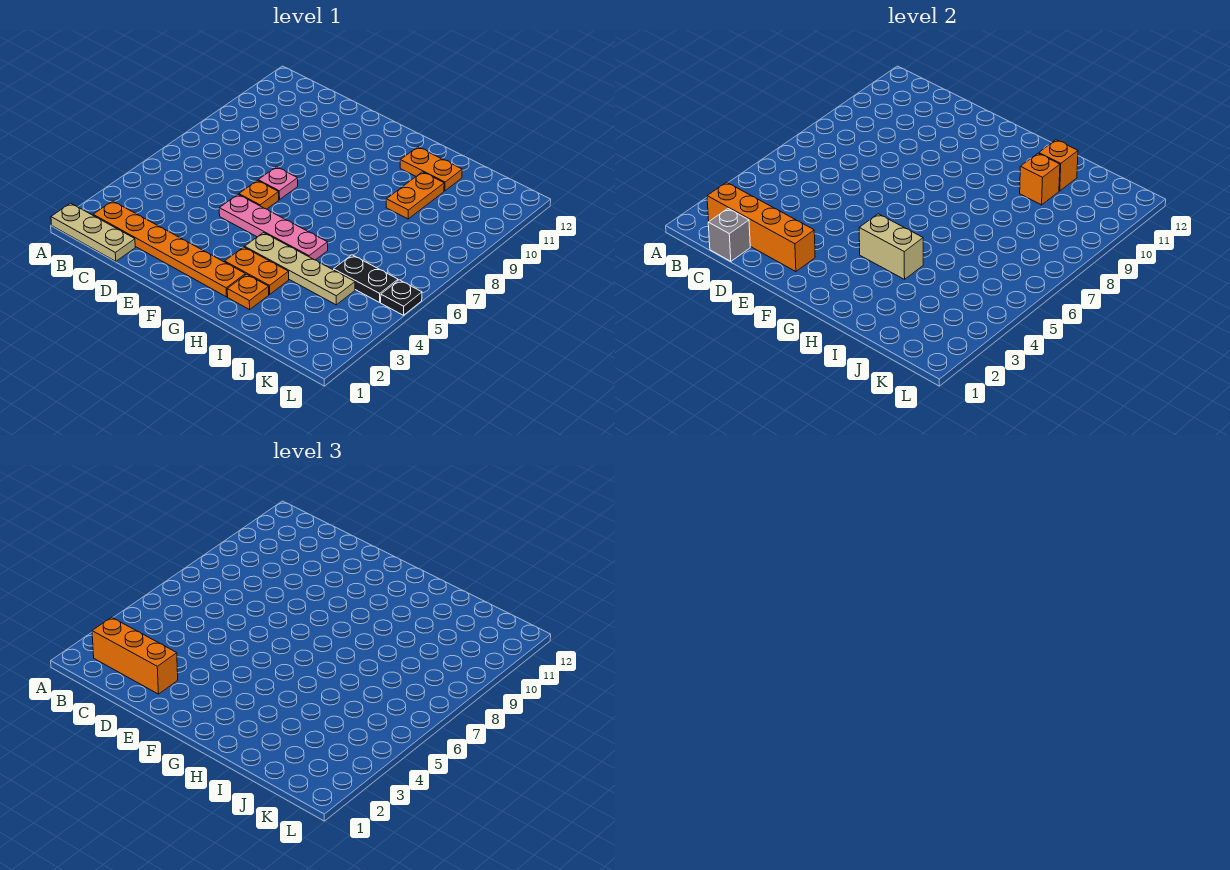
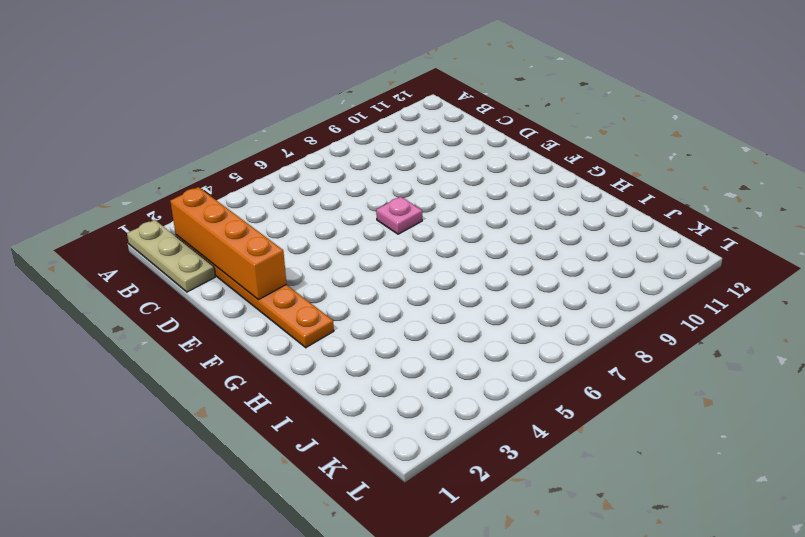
none -> pink plate E5:H5 level 1
none -> orange plate E6 level 1
none -> orange plate G3:H3 level 1

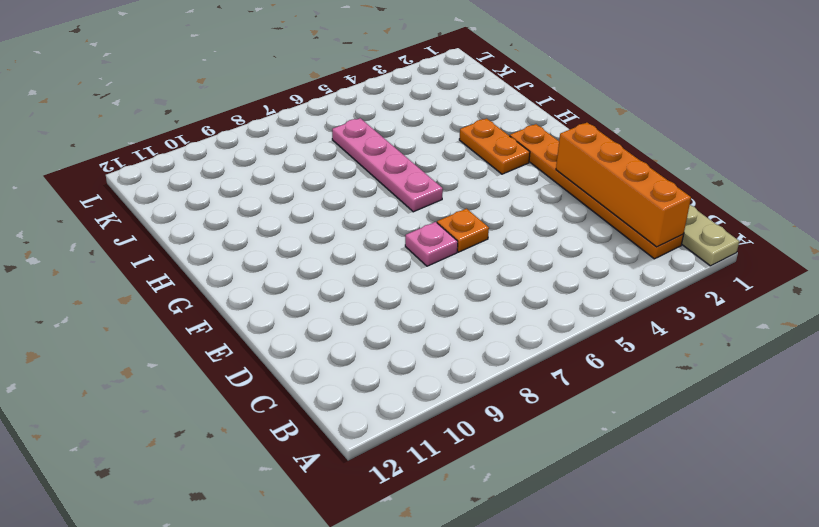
pink plate G6:J6 level 1 -> pink plate E5:H5 level 1
none -> tan plate G4:J4 level 1
none -> orange plate H2 level 1
none -> orange plate H11:I11 level 1

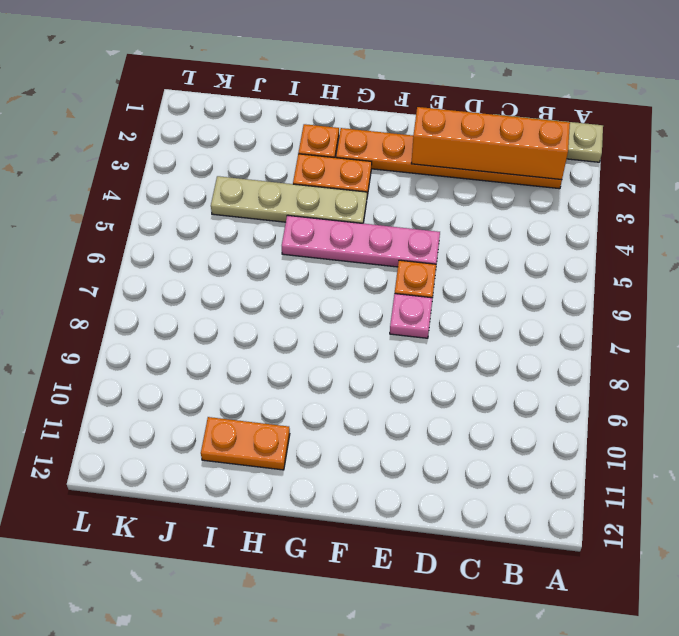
none -> orange plate I9:I10 level 1
none -> black plate J5:K5 level 1
none -> black plate L5 level 1

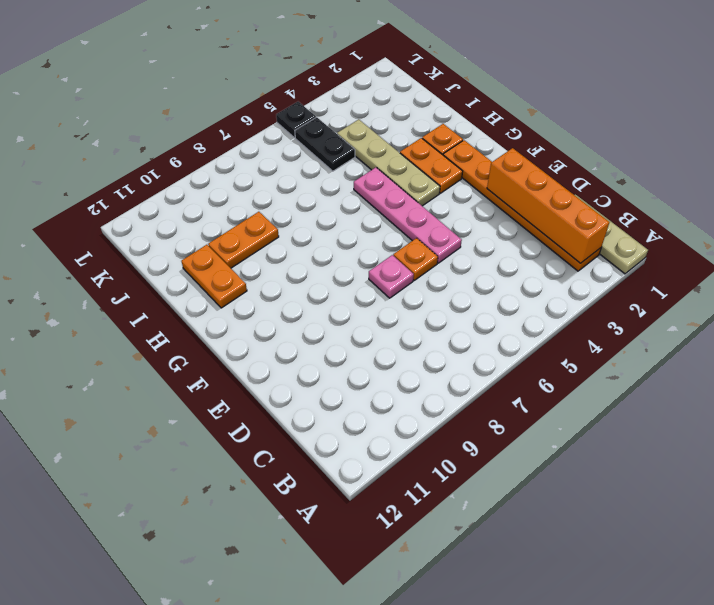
none -> grey brick C1 level 2
none -> tan brick G4:H4 level 2
none -> orange brick I10 level 2

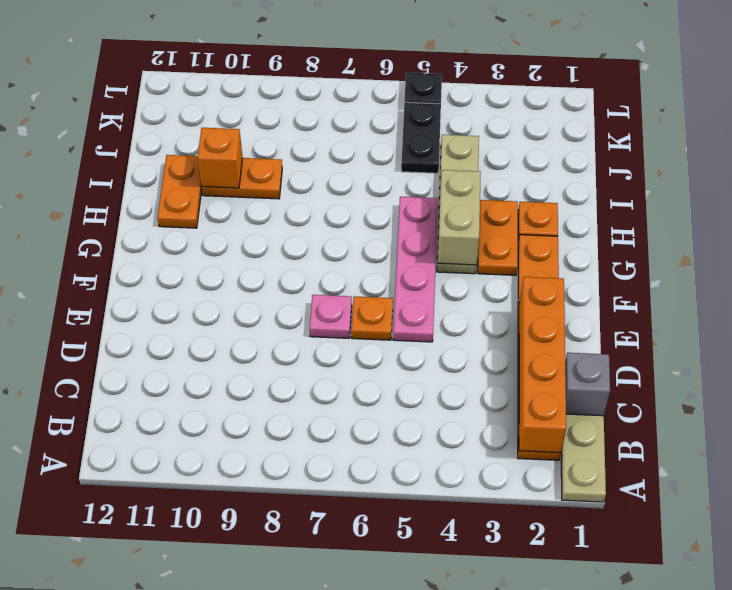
none -> orange brick I11 level 2
none -> orange brick B2:D2 level 3

